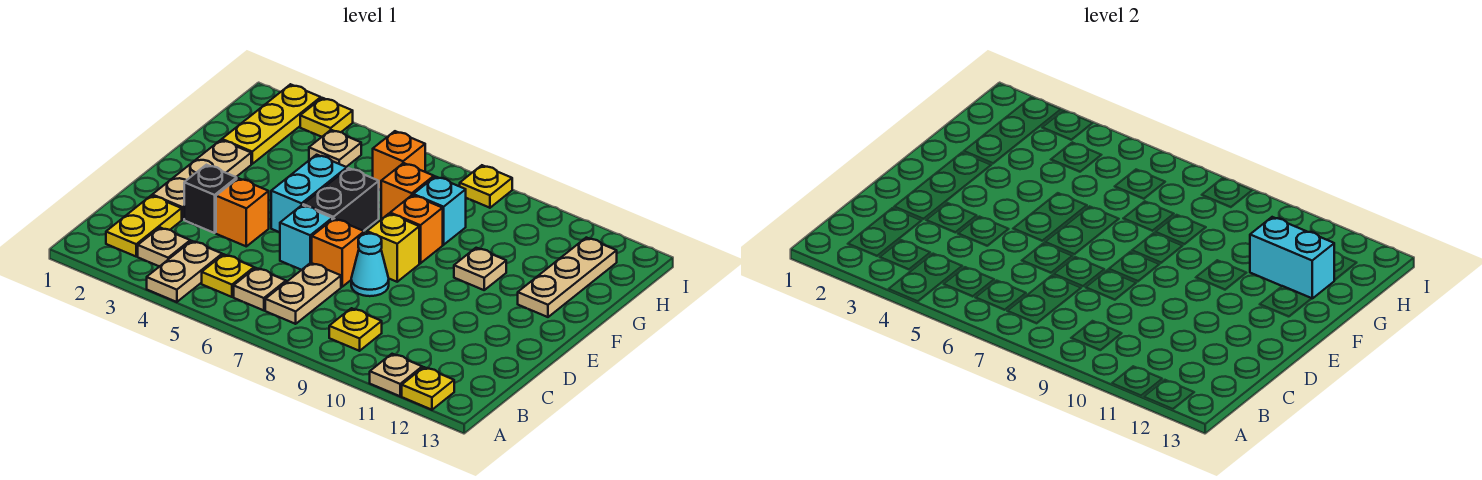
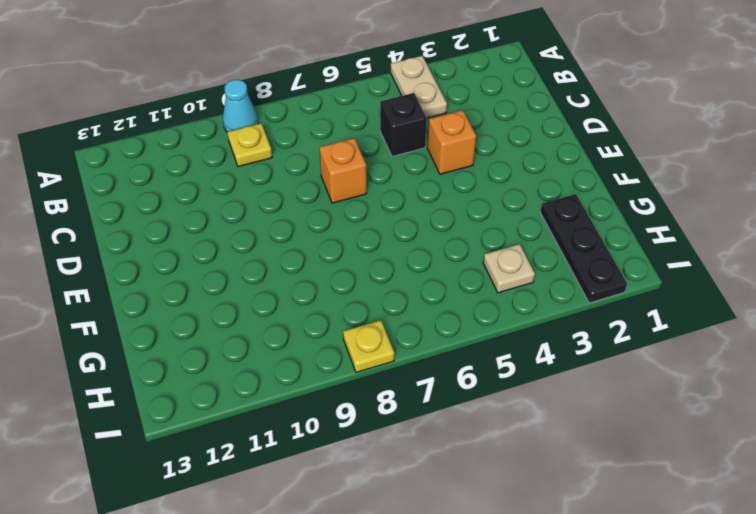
cyan cone A9 level 1 -> cyan cone D8 level 1
black brick C5 level 1 -> black brick D3 level 1
black plate G2:I2 level 1 -> yellow plate G2:I2 level 1
none -> tan plate A11 level 1
none -> yellow plate A12 level 1
none -> yellow plate B2:C2 level 1

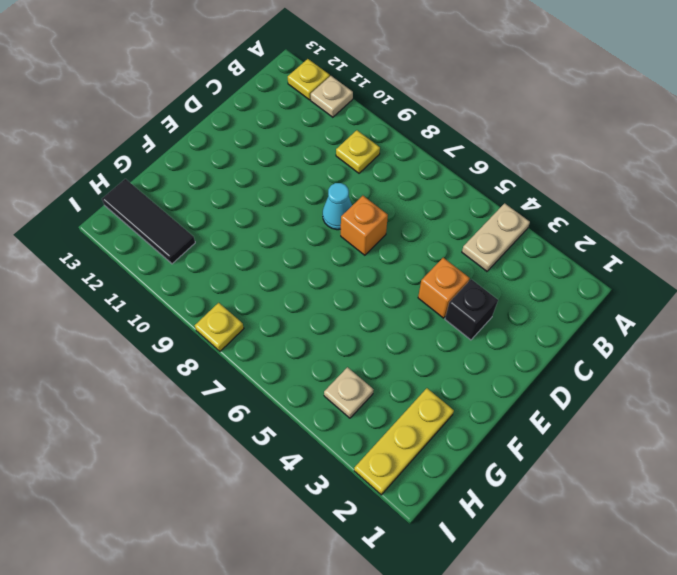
black tile H11:H13 level 1 -> tan plate F12:H12 level 1
none -> yellow plate B2:C2 level 1
none -> tan plate B3 level 1
none -> yellow plate B5 level 1

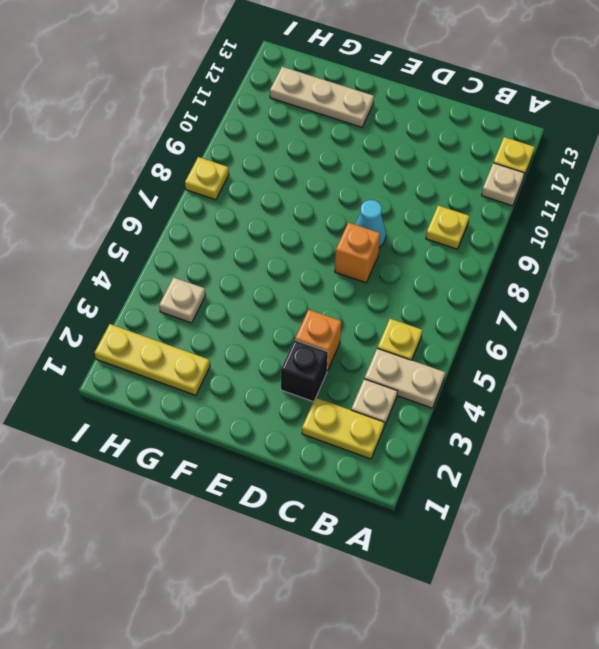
none -> tan plate B6 level 1
none -> tan plate B7:C7 level 1
none -> tan plate D2:F2 level 1

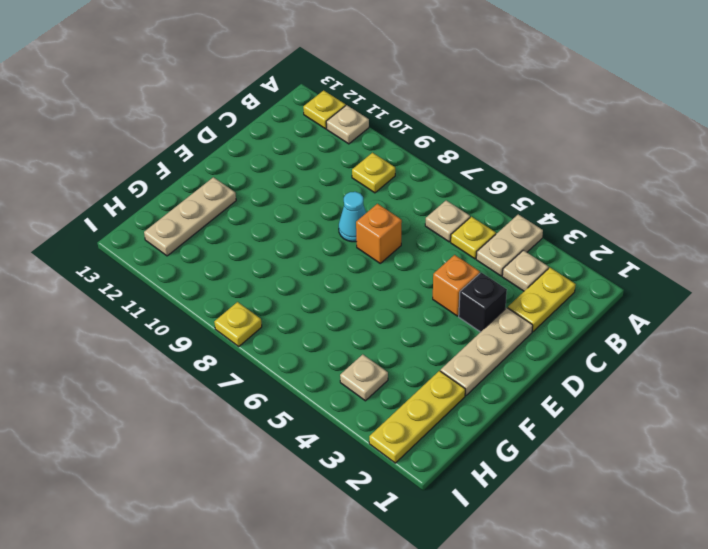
none -> tan plate B7:C7 level 1
none -> cyan brick D6 level 1
none -> cyan brick E5:F5 level 1

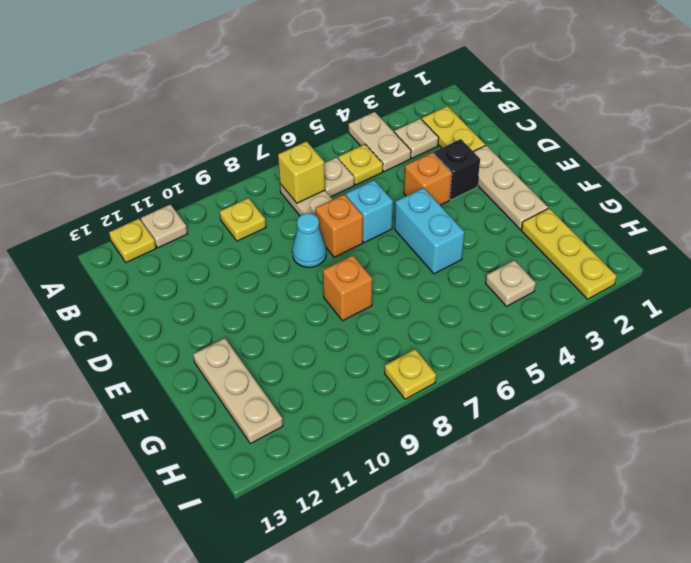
yellow brick B7 level 2 -> yellow brick E8 level 1
none -> black brick E6:F6 level 1
none -> tan plate F10 level 1
none -> orange brick G7 level 1

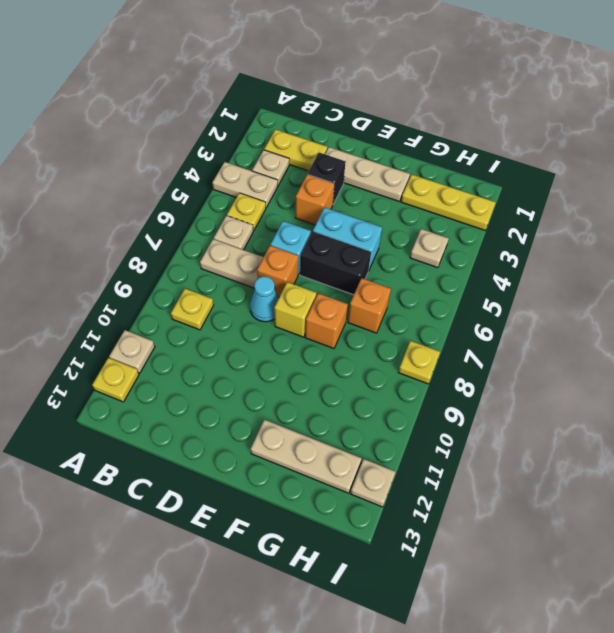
tan plate I12 level 1 -> tan plate F10 level 1
none -> cyan brick G8 level 1
none -> orange brick H6 level 1
none -> yellow plate I3 level 1

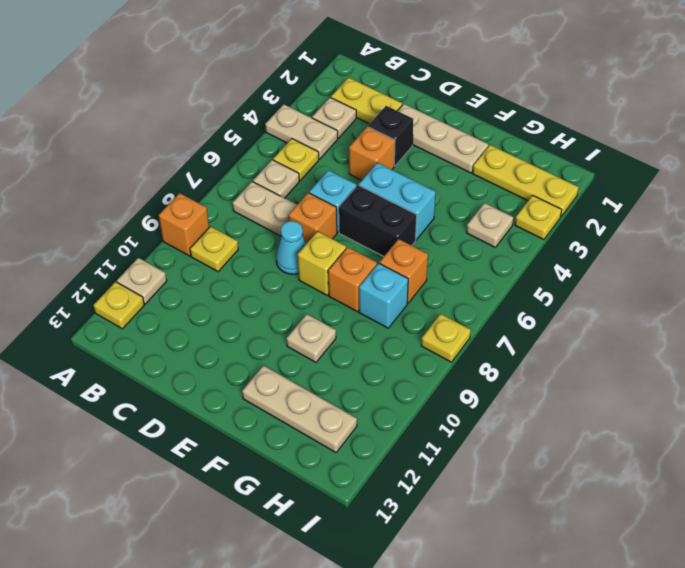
orange brick A9 level 1 -> orange brick H6 level 1
none -> cyan brick G11:G12 level 2

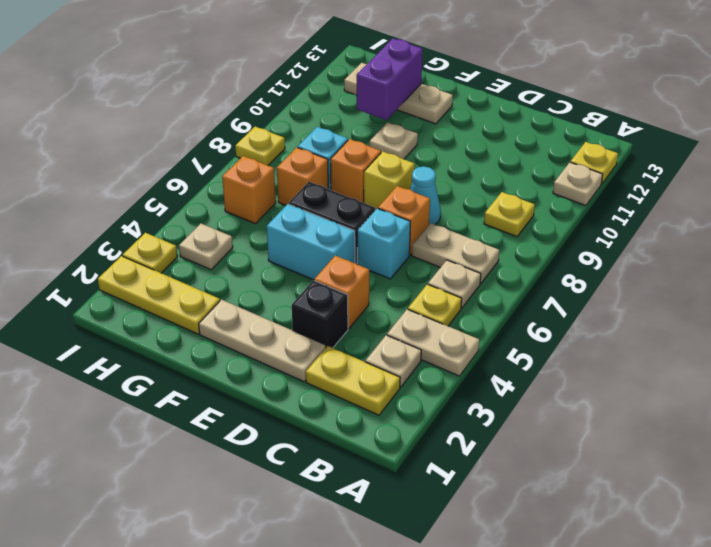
purple brick G11:G12 level 2 -> cyan brick G11:G12 level 2

